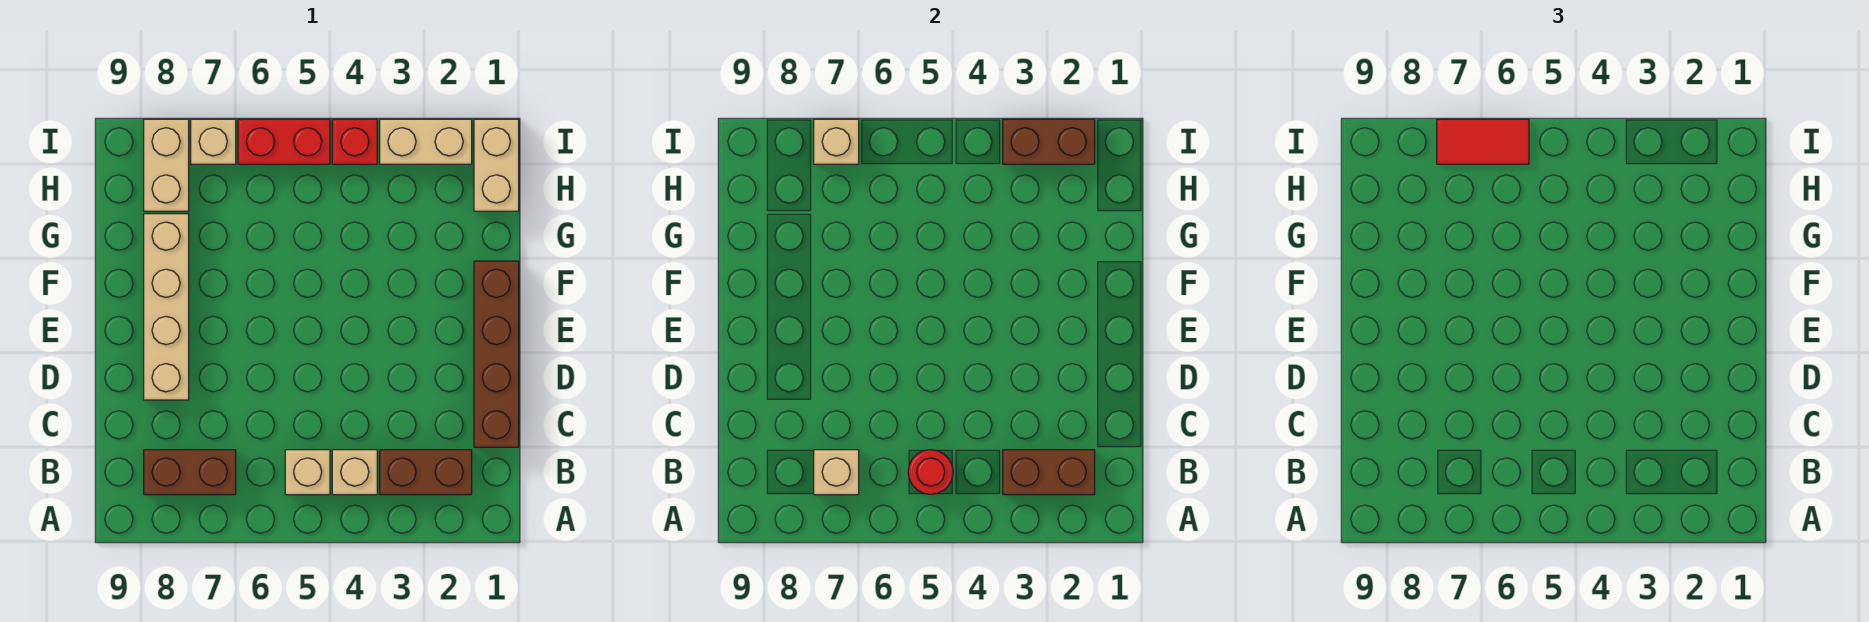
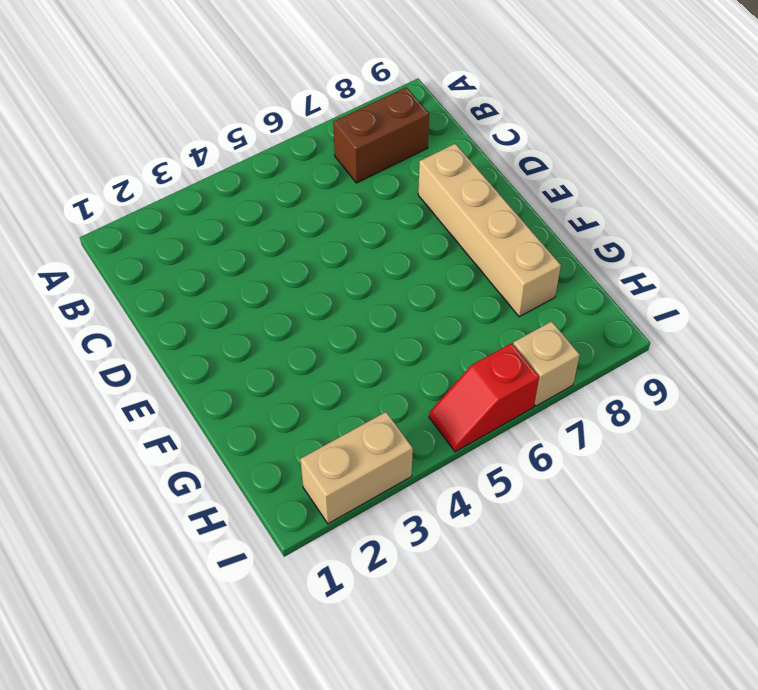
red slope I5:I6 level 1 top 6 -> red brick I5:I6 level 1
none -> brown brick B2:B3 level 1
none -> tan brick B4 level 1
none -> tan brick B5 level 1

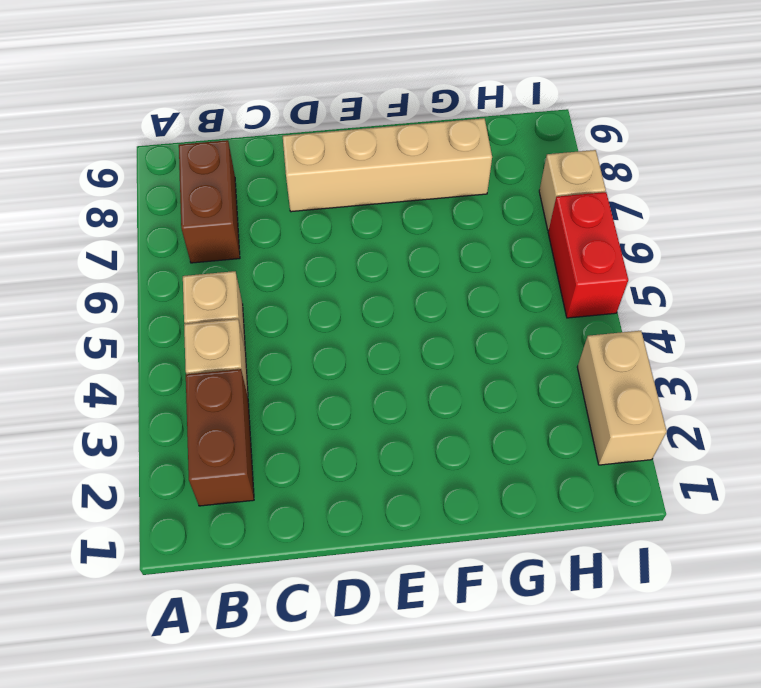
none -> brown brick C1:F1 level 1
none -> tan brick H1:I1 level 1
none -> tan brick H8:I8 level 1

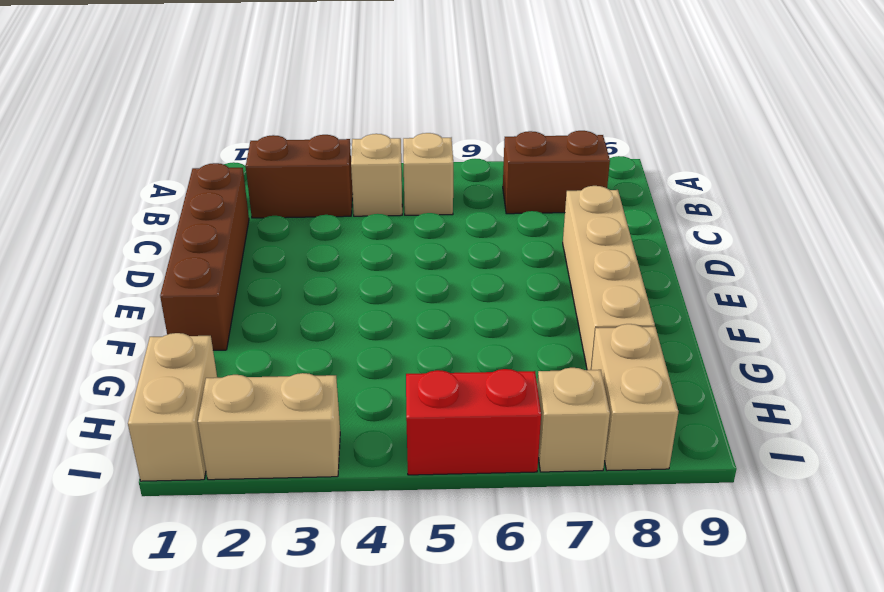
none -> red brick I4 level 1
none -> brown brick B2:B3 level 2
none -> red round brick B5 level 2

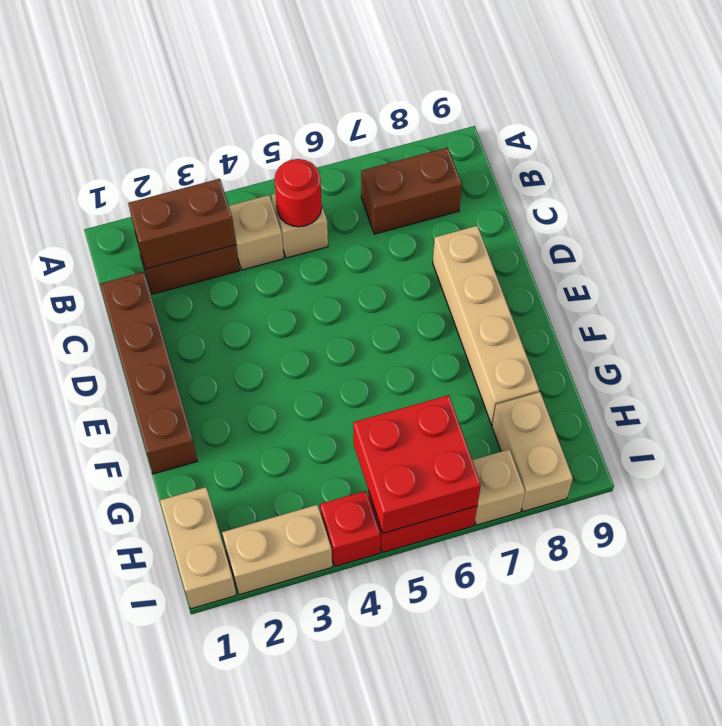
red brick H5:I6 level 2 -> none
none -> tan brick B7 level 2
none -> brown brick I2:I3 level 2
none -> tan brick I7 level 2

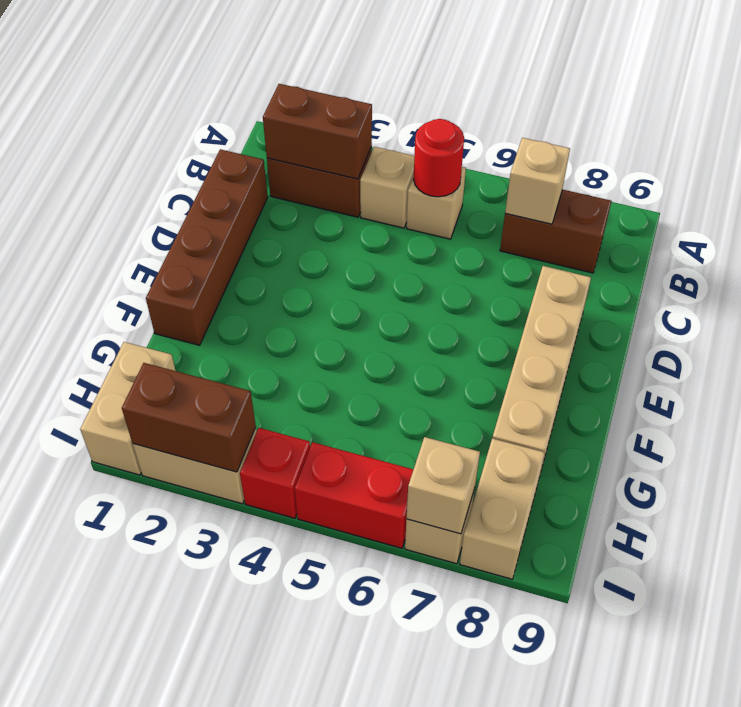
none -> red tile I6:I7 level 3

